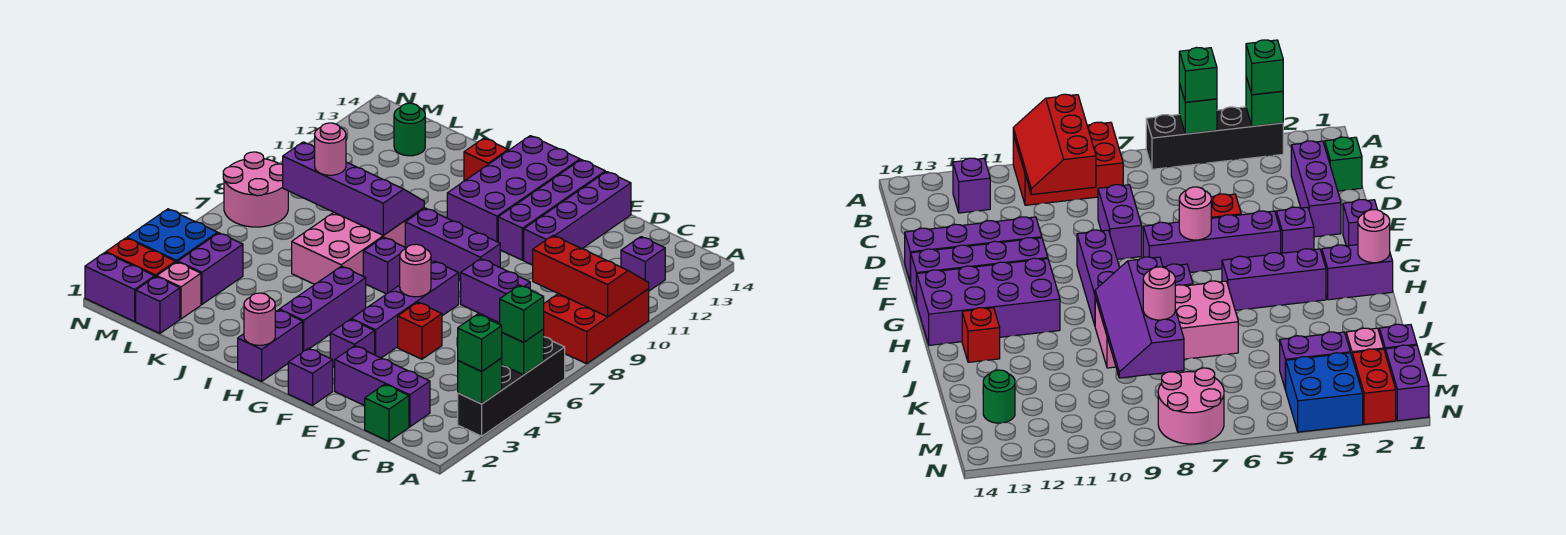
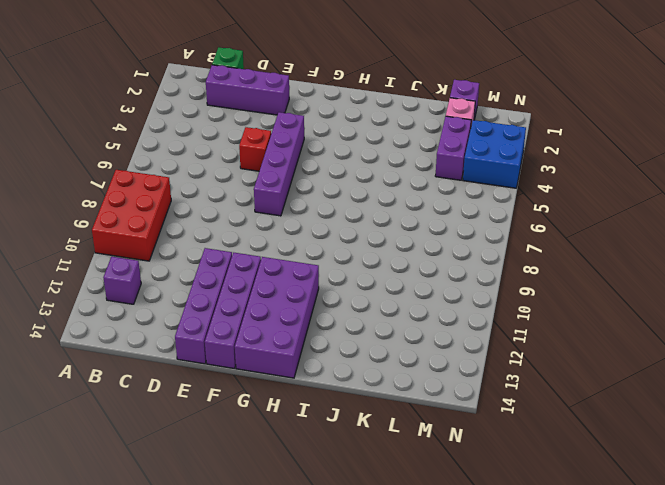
none -> black brick A3:A6 level 1
none -> purple brick D8:E8 level 1
none -> purple brick F1 level 1
none -> purple brick F3 level 1

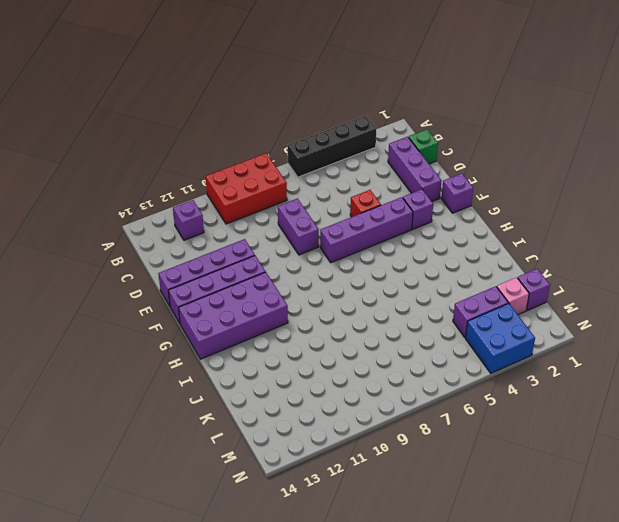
none -> purple brick F9:H9 level 1
none -> purple brick H1:H2 level 1
none -> purple brick H3:H5 level 1
none -> purple brick H7 level 1

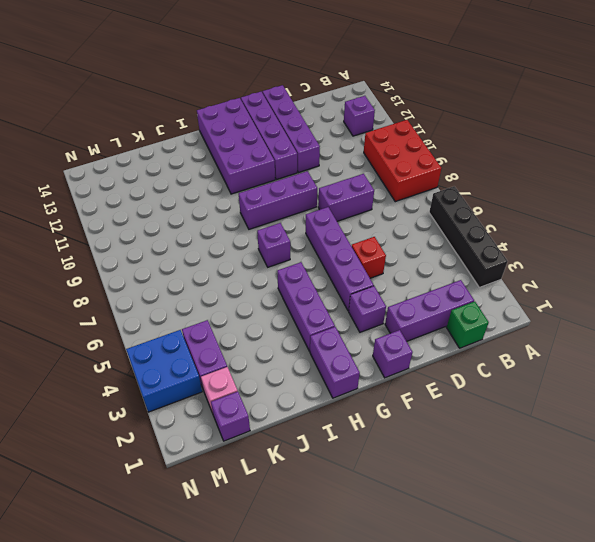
none -> pink brick I6:J9 level 1
none -> red brick I13 level 1
none -> green round brick L13 level 1
none -> purple brick M1:N1 level 1

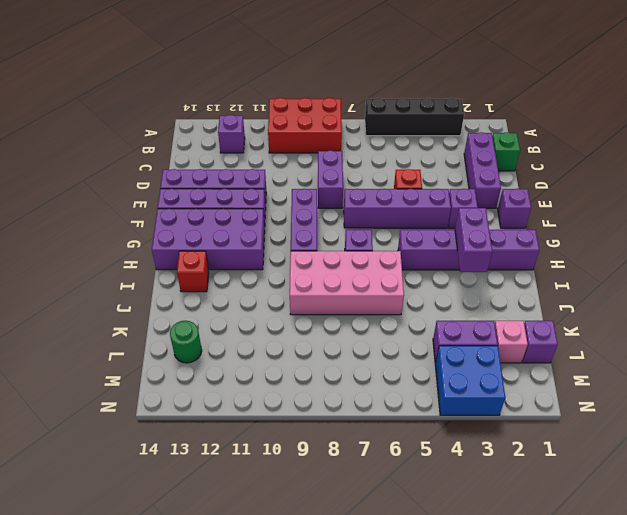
purple brick H3:I3 level 2 -> purple brick M1:N1 level 1
none -> red brick M2:N2 level 1
none -> pink round brick M7:N8 level 1
none -> green brick A3 level 2
none -> green brick A5 level 2

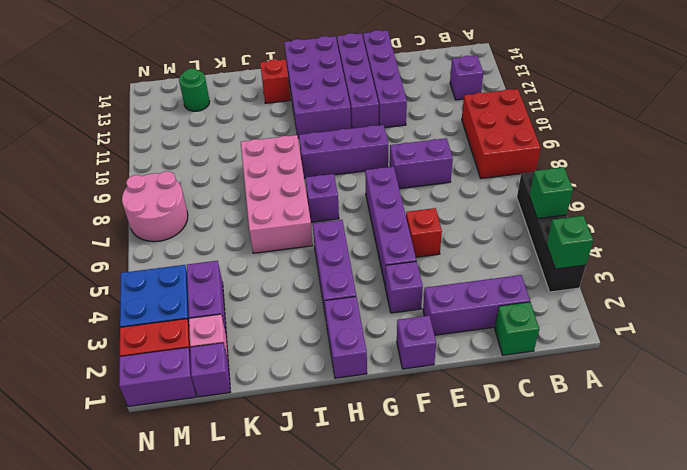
none -> red slope A9:C10 level 2 top 9
none -> pink round brick F6 level 2
none -> pink round brick H1 level 2
none -> purple slope I8:L9 level 2 top 8

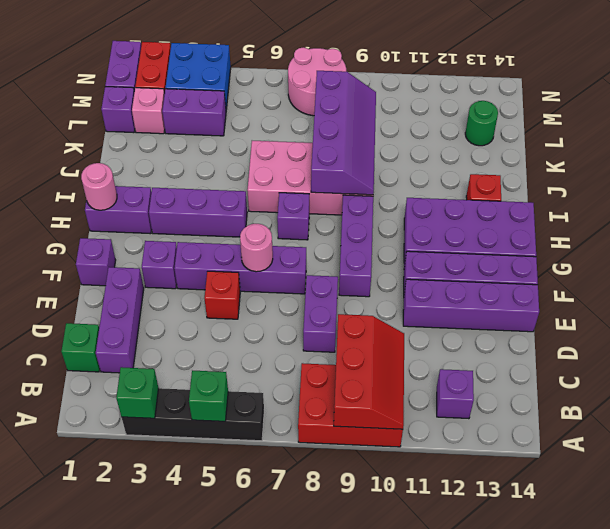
none -> green brick A3 level 3
none -> green brick A5 level 3
none -> pink round brick K8 level 3

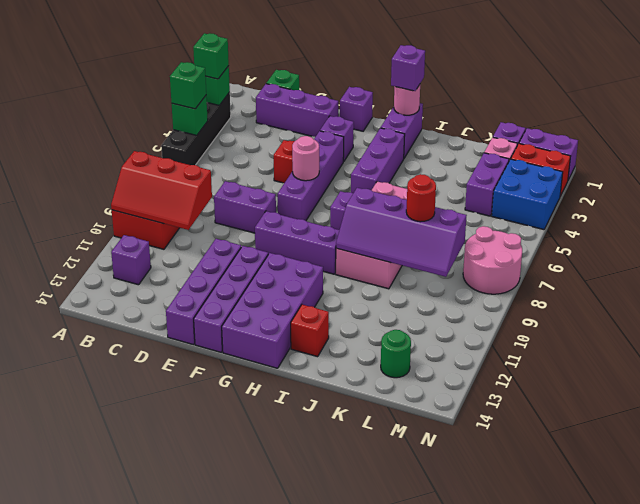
purple brick H1 level 3 -> none
red round brick K8 level 3 -> pink round brick K8 level 3

